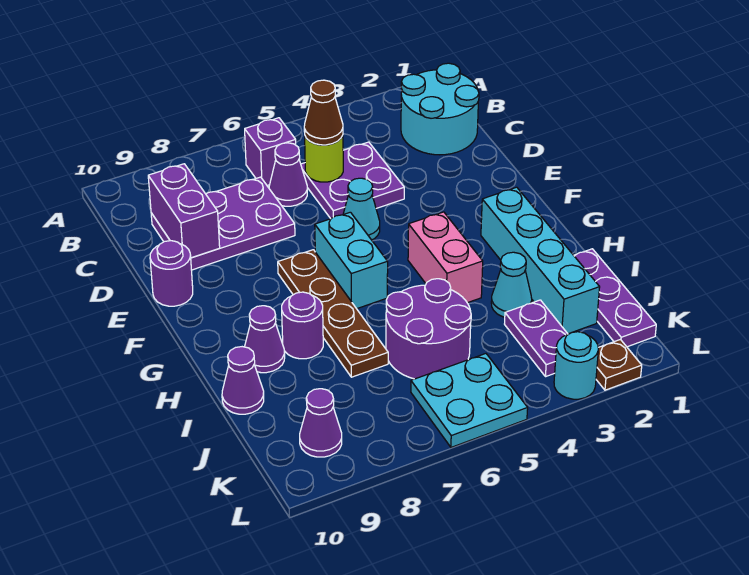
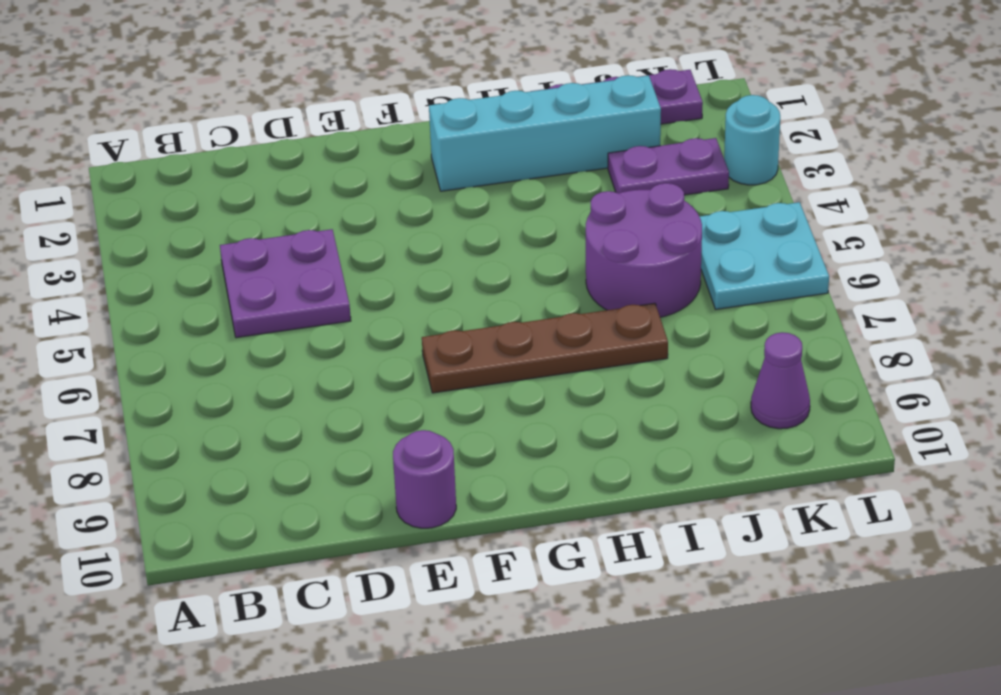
none -> cyan round brick B1:C2 level 1
none -> purple brick B6 level 1
none -> purple cone C6 level 1

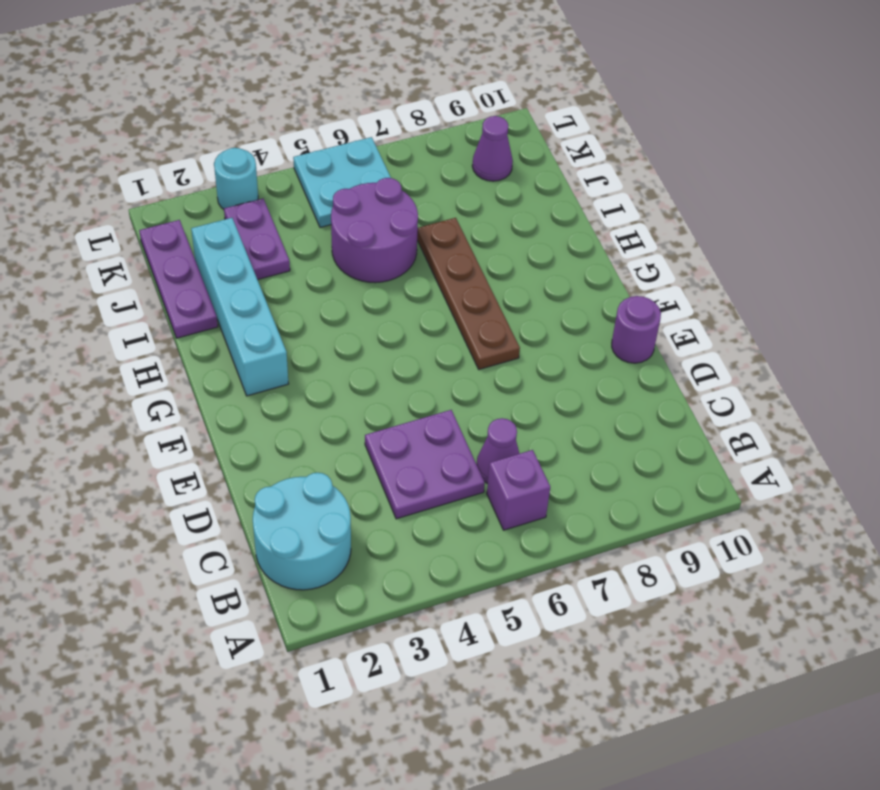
none -> purple plate C7:D9 level 1
none -> cyan cone E5 level 1
none -> cyan brick F6:G6 level 1

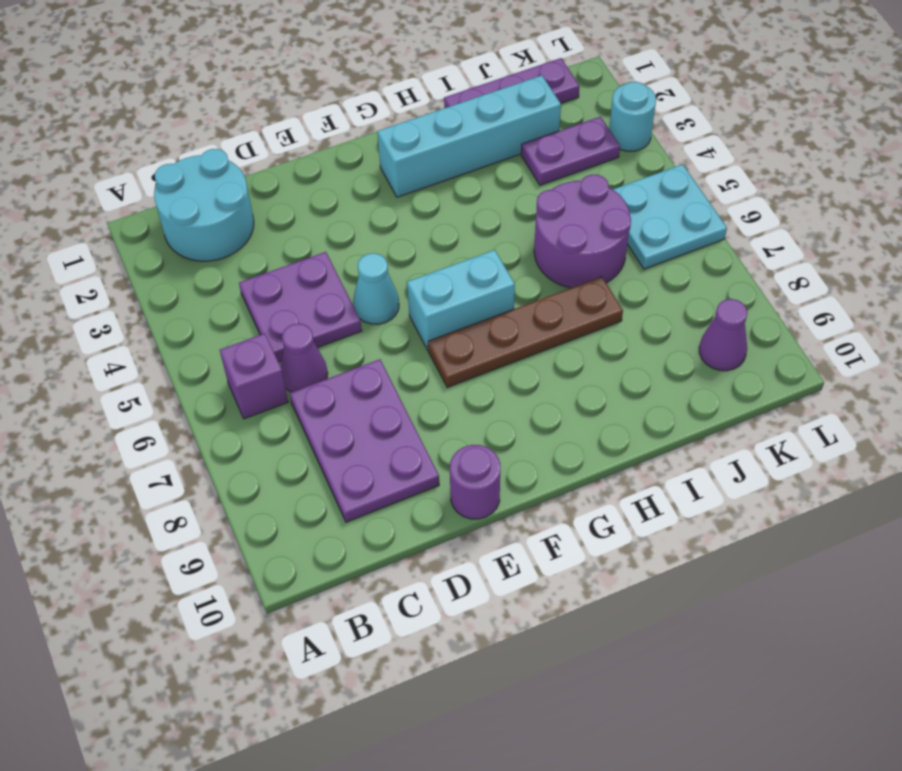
none -> pink brick G4:H4 level 1
none -> purple round brick H8 level 1
none -> purple cone H9 level 1

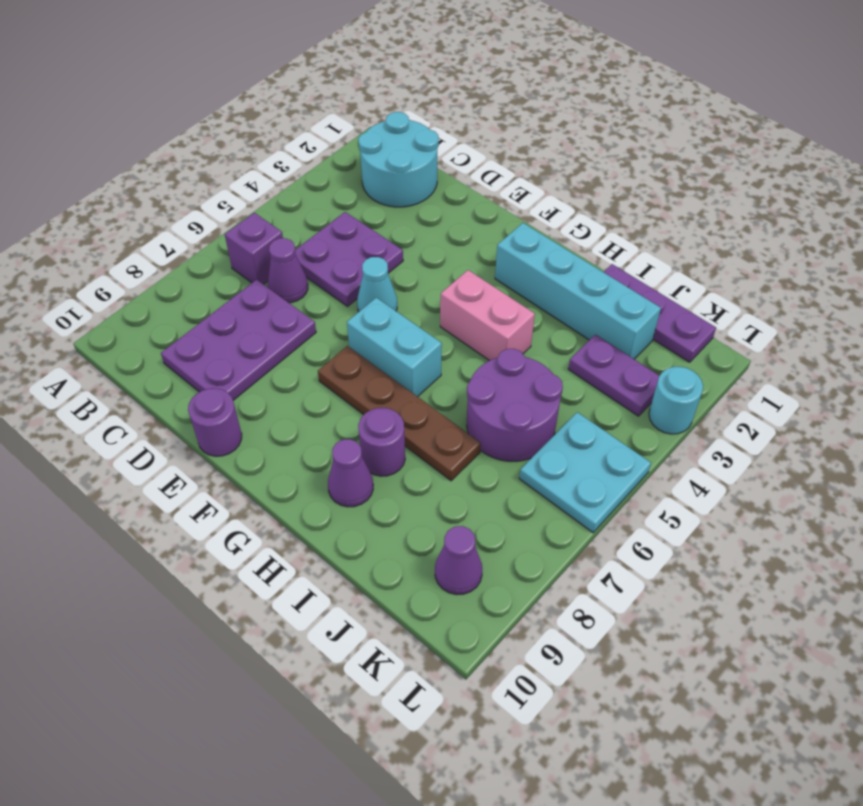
none -> cyan cone I3 level 1
none -> purple cone I10 level 1
none -> brown plate L2 level 1

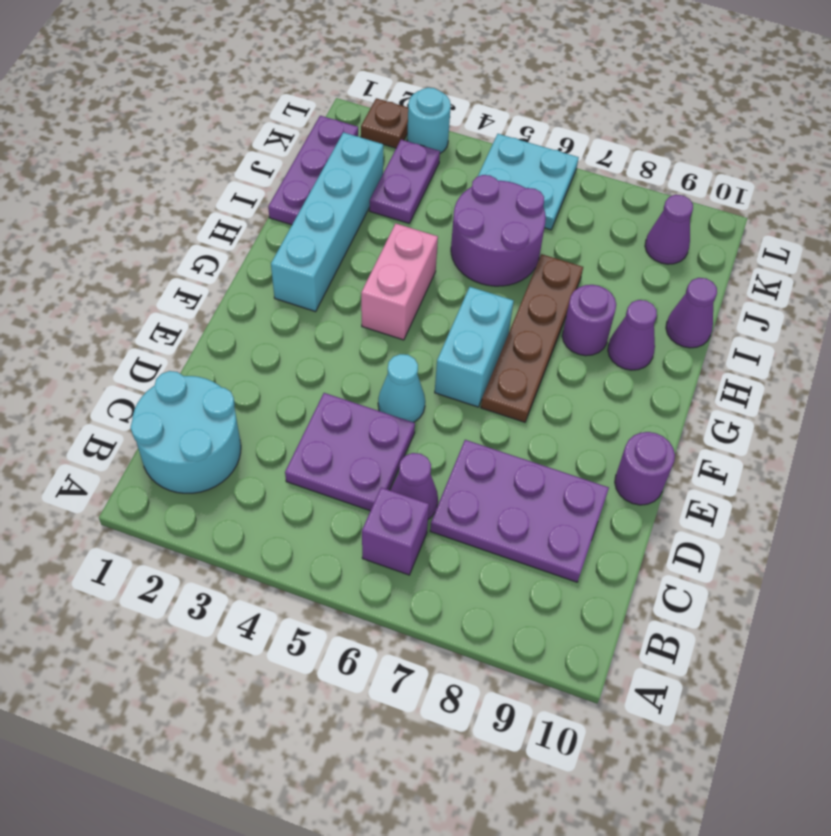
none -> cyan cone I3 level 1
none -> lime round brick C5 level 2
none -> purple brick C9:D9 level 2

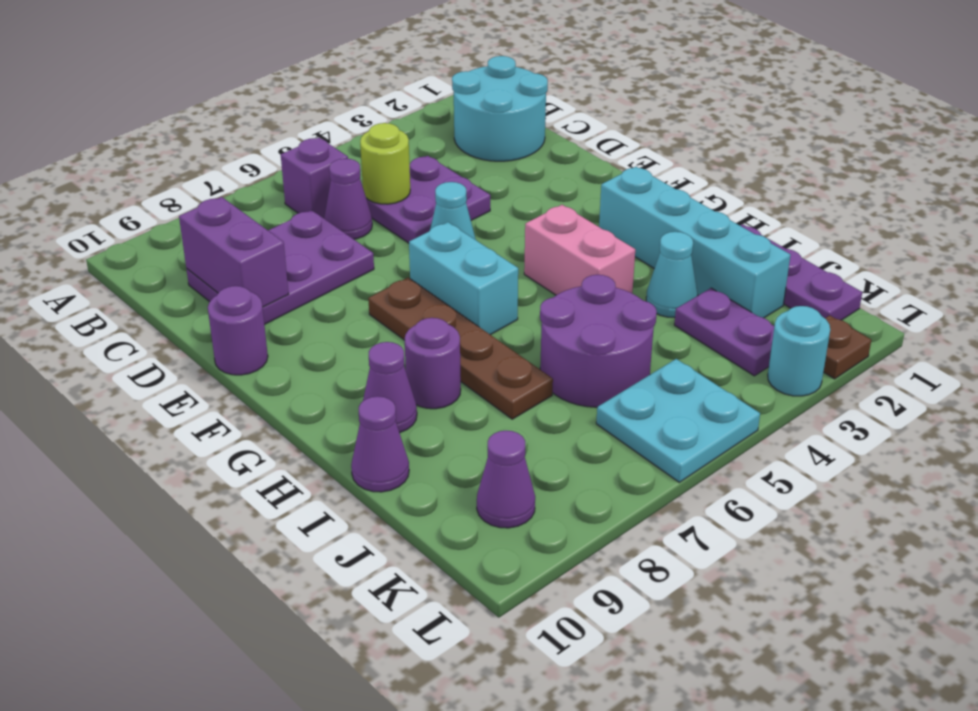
none -> brown cone C5 level 3

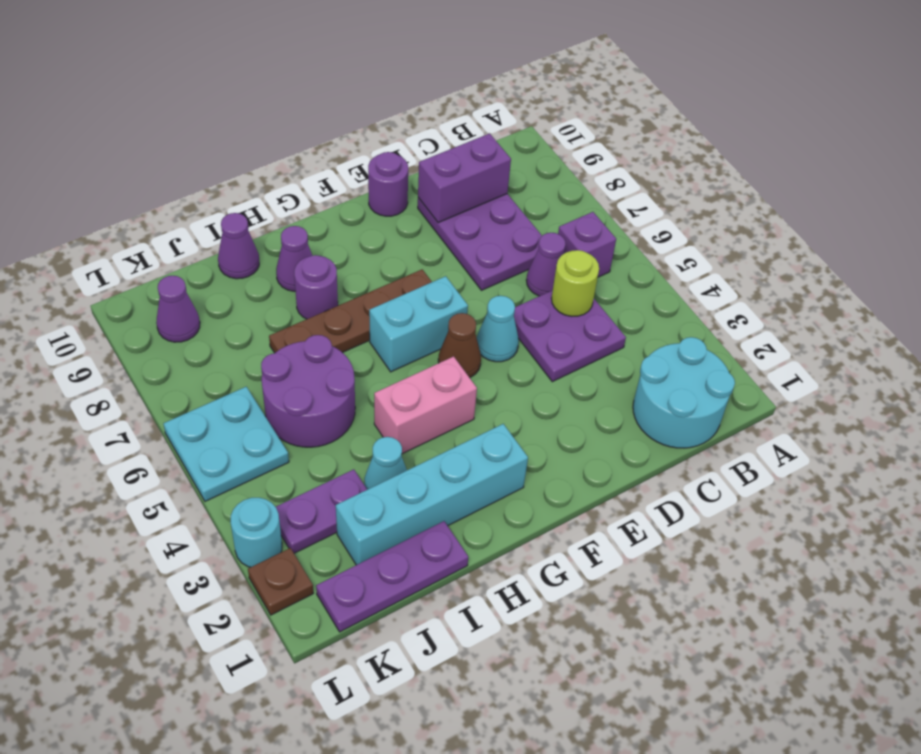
brown cone F5 level 1 -> brown cone C5 level 3

